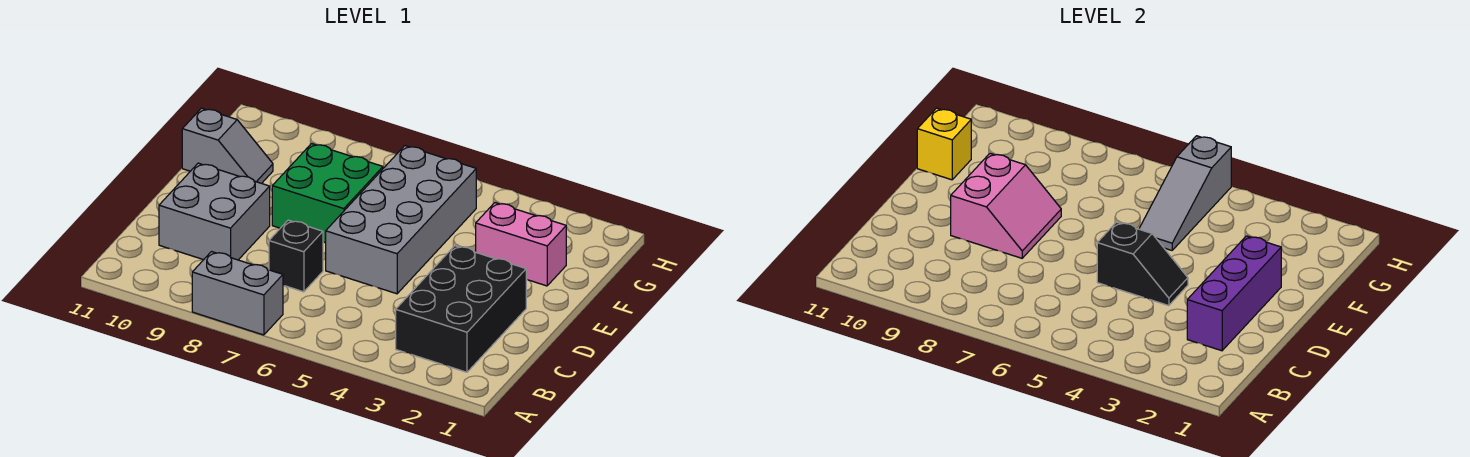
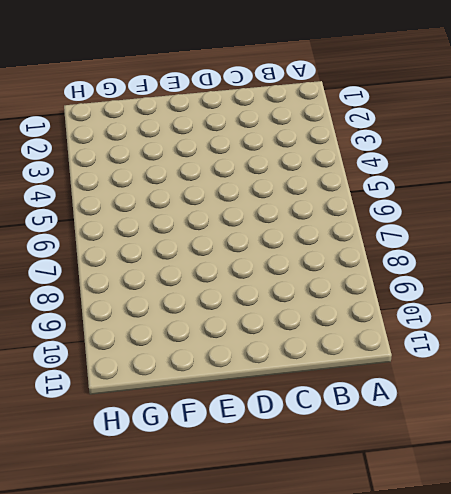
none -> grey brick A7:A8 level 1
none -> black brick B2:D3 level 1
none -> black brick C7 level 1

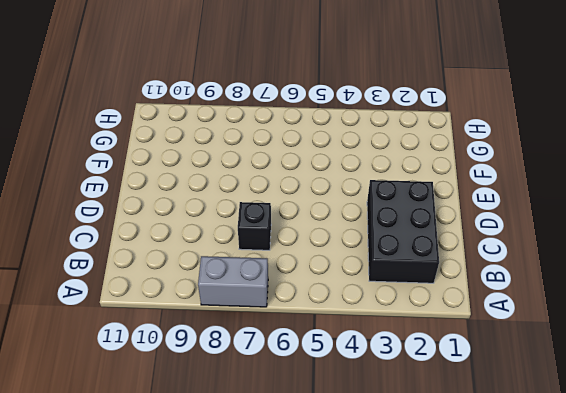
none -> grey brick C9:D10 level 1
none -> grey brick D5:G6 level 1
none -> green brick E7:F8 level 1

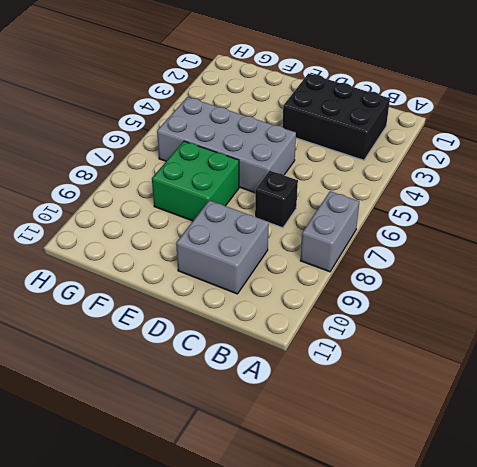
none -> pink brick F2:F3 level 1
none -> grey slope F10:F11 level 1 top 11
none -> purple brick C2:E2 level 2

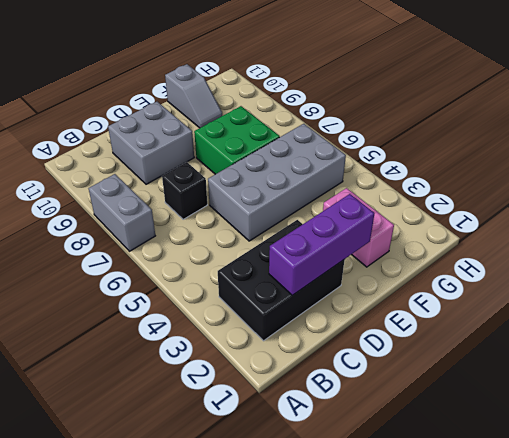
none -> black slope D4:D5 level 2 top 5
none -> pink slope D8:E9 level 2 top 9
none -> grey slope F5:H5 level 2 top H

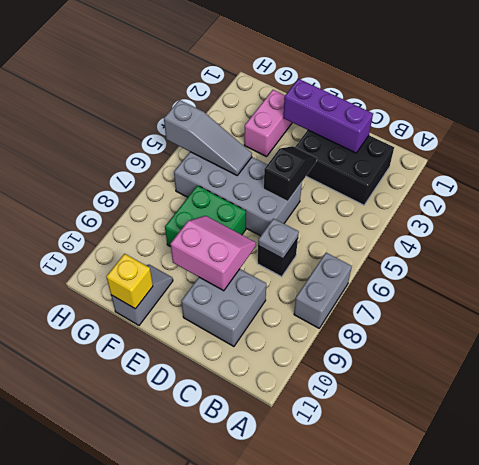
grey plate C7 level 2 -> none

